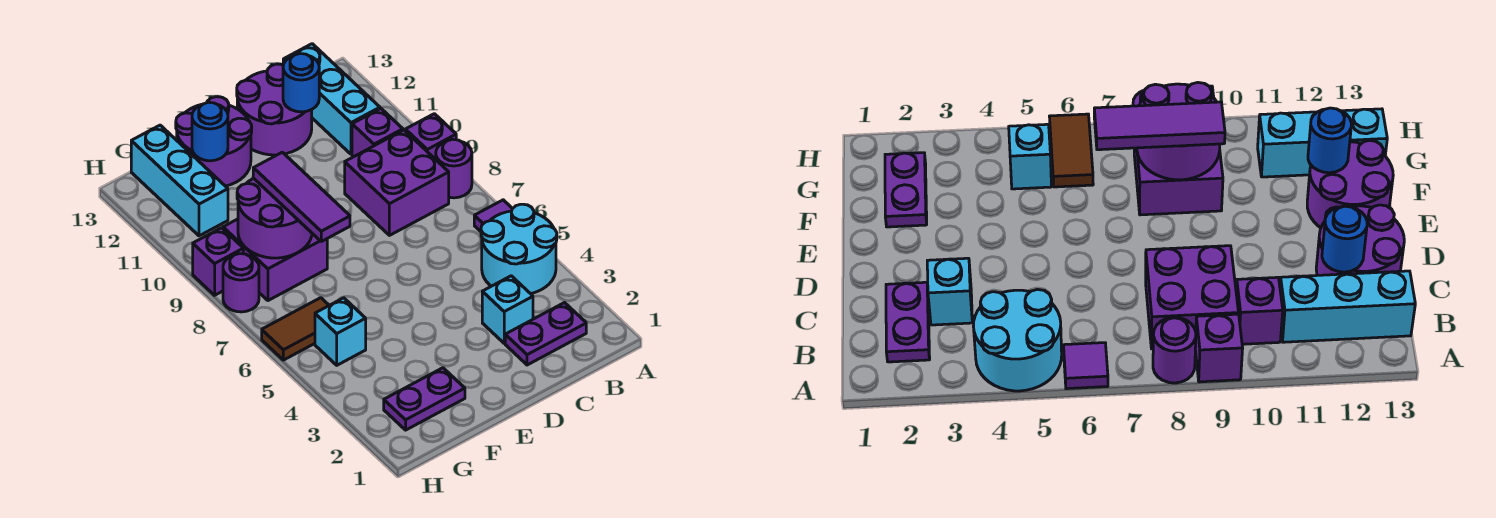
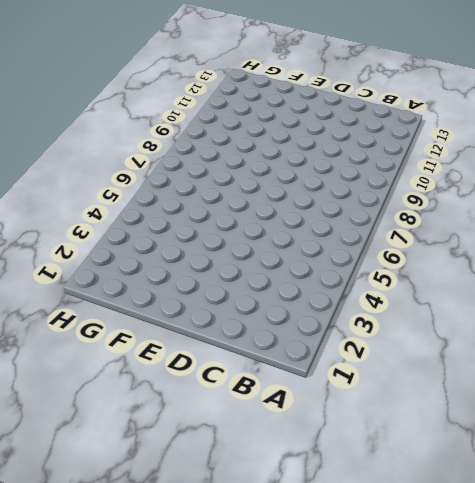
none -> cyan round brick A4:B5 level 1
none -> purple tile A6 level 1
none -> purple round brick A8 level 1

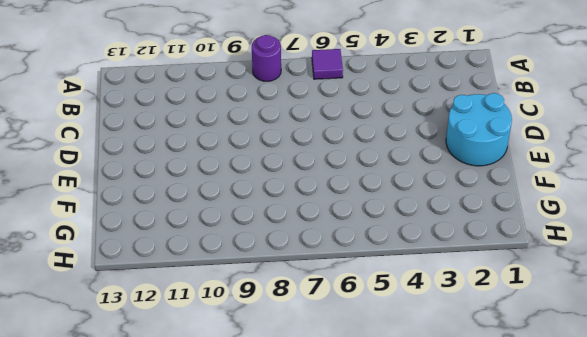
cyan round brick D1:E2 level 1 -> cyan round brick A4:B5 level 1
none -> purple brick A9 level 1
none -> purple plate B2:C2 level 1
none -> purple brick B8:C9 level 1

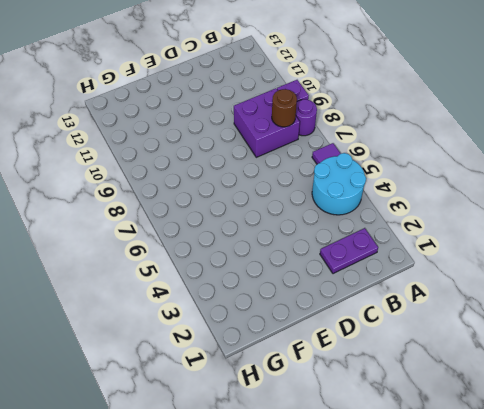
brown round brick B8 level 2 -> none
none -> purple brick B10 level 1
none -> cyan brick B11:B13 level 1
none -> cyan brick C3 level 1

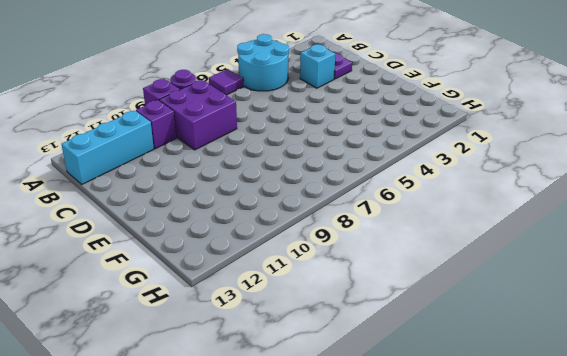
none -> purple round brick C12:D13 level 1
none -> purple round brick E12:F13 level 1
none -> purple plate F2:G2 level 1

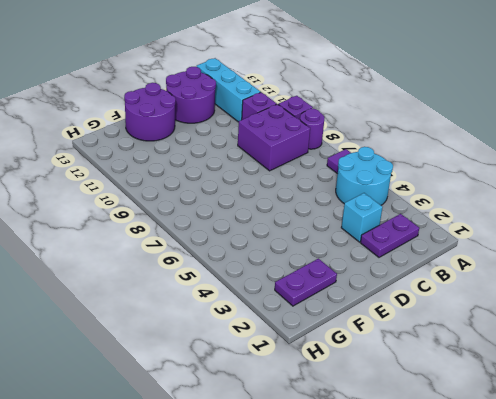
none -> purple brick F8:G9 level 1
none -> cyan brick G5 level 1
none -> brown tile G6:H6 level 1

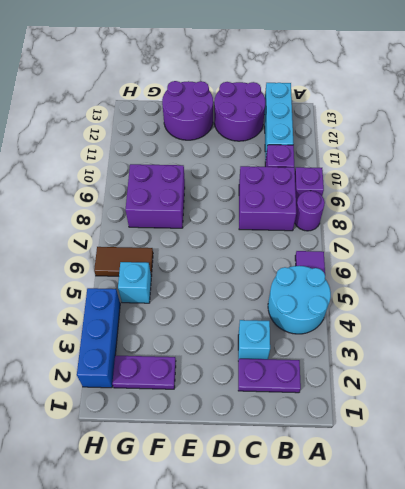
blue brick H2:H4 level 1 -> none
none -> cyan brick G11:G13 level 1
none -> purple round brick H8 level 1
none -> purple brick H9 level 1

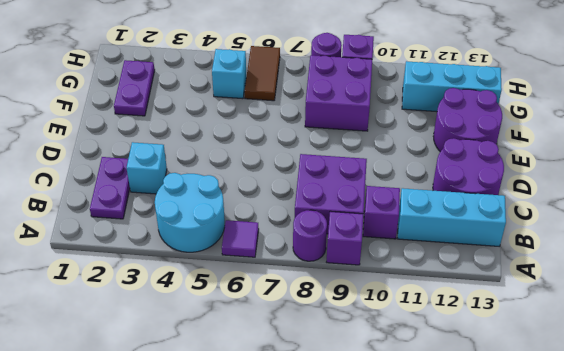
none -> blue round brick C12 level 2
none -> purple round brick F8:G9 level 2
none -> blue round brick F12 level 2

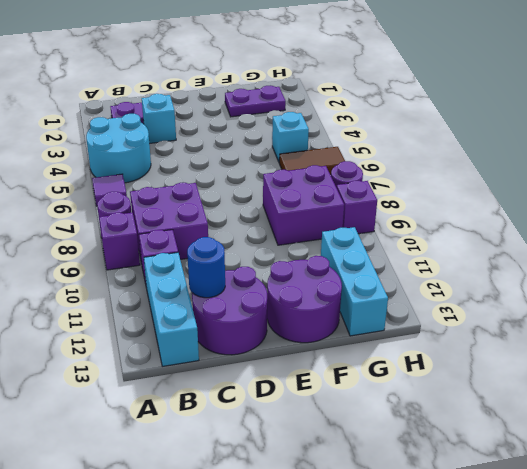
none -> purple round brick F8:G9 level 2
none -> blue round brick F12 level 2
none -> purple tile F7:F9 level 3

